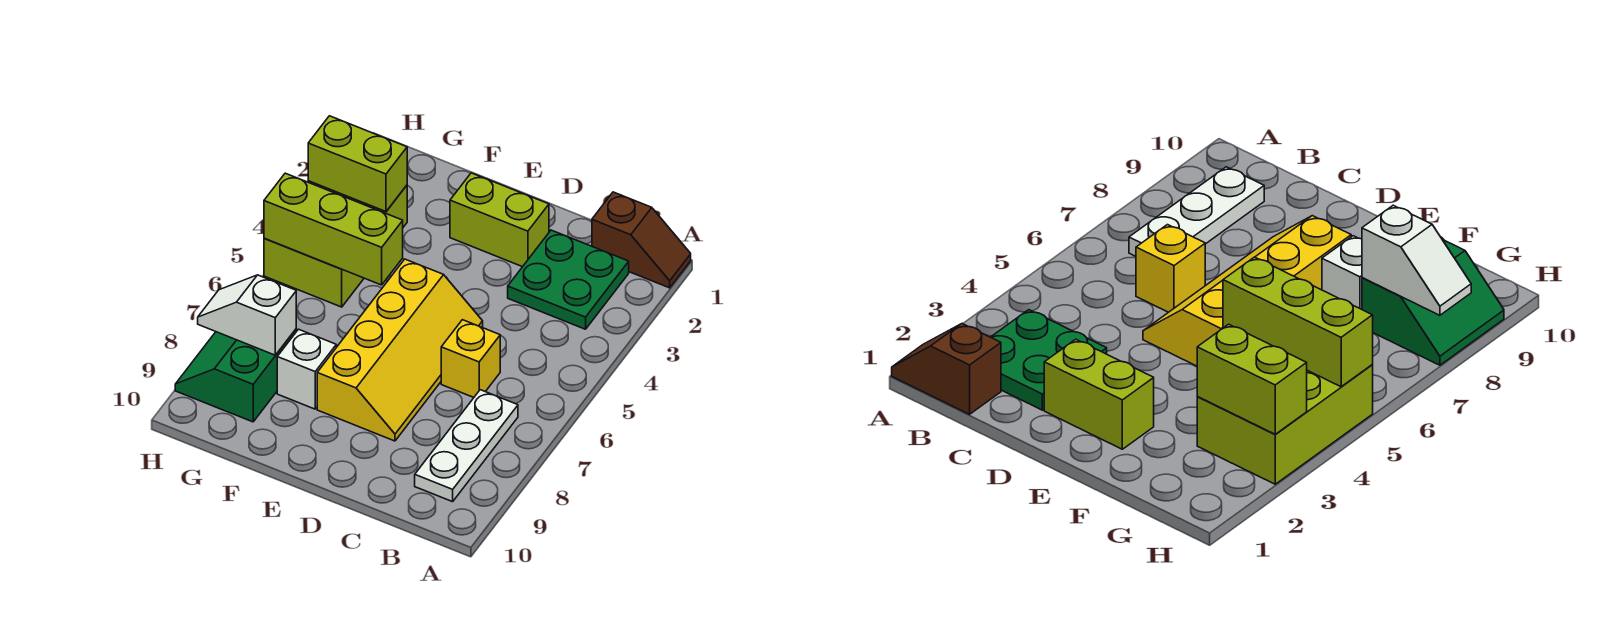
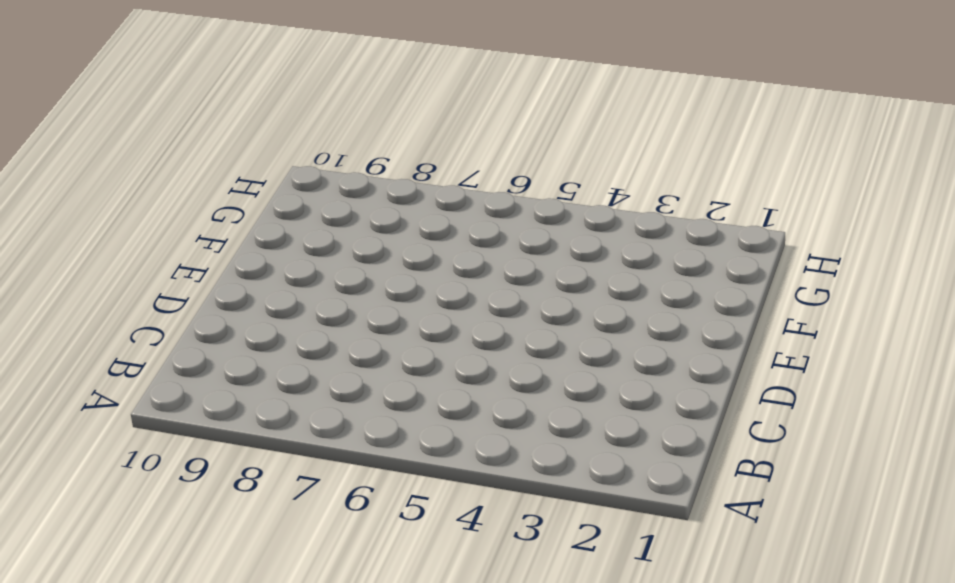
none -> brown slope A1:B1 level 1 top B
none -> green plate B2:C3 level 1
none -> white plate B7:B9 level 1

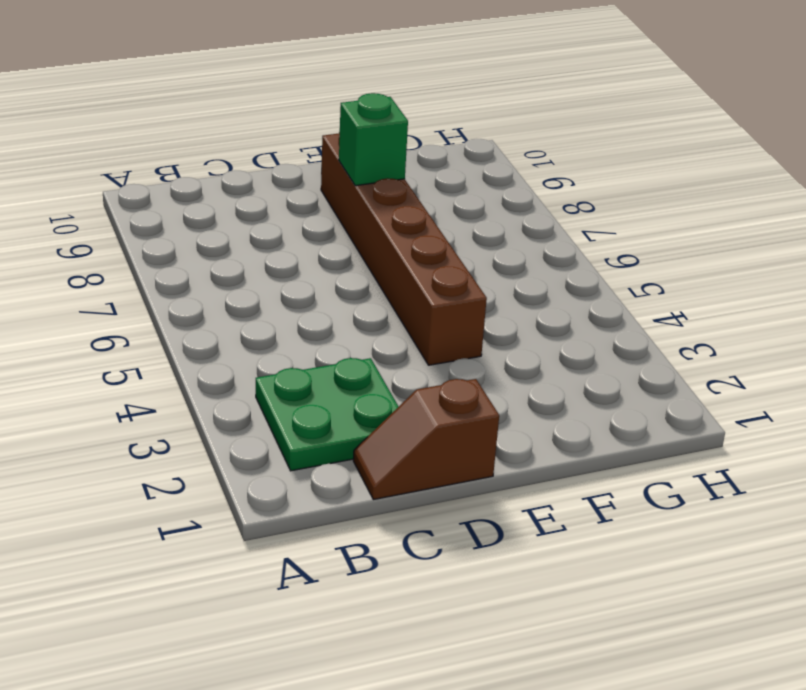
brown slope C1:D1 level 1 top D -> brown slope A1:B1 level 1 top B
brown brick E4:E9 level 1 -> yellow slope D5:E8 level 1 top E
green brick E8 level 2 -> none
none -> white plate B7:B9 level 1
none -> yellow brick C6 level 1
none -> lime brick D2:E2 level 1

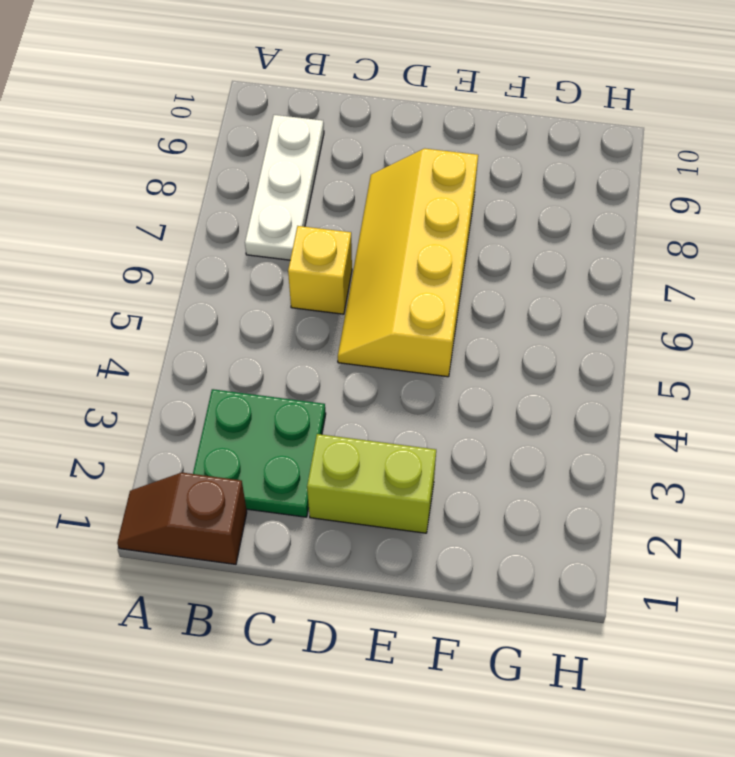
none -> white brick F8 level 1
none -> lime brick G3:H5 level 1
none -> green slope G8:H9 level 1 top G

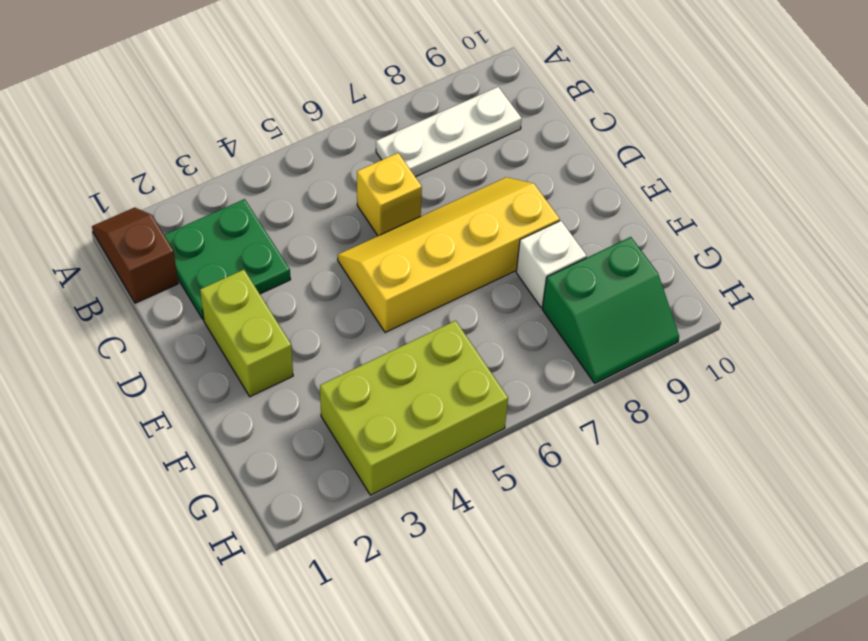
none -> lime brick F5:H5 level 2
none -> lime brick G3:H3 level 2
none -> white slope G8:H8 level 2 top G

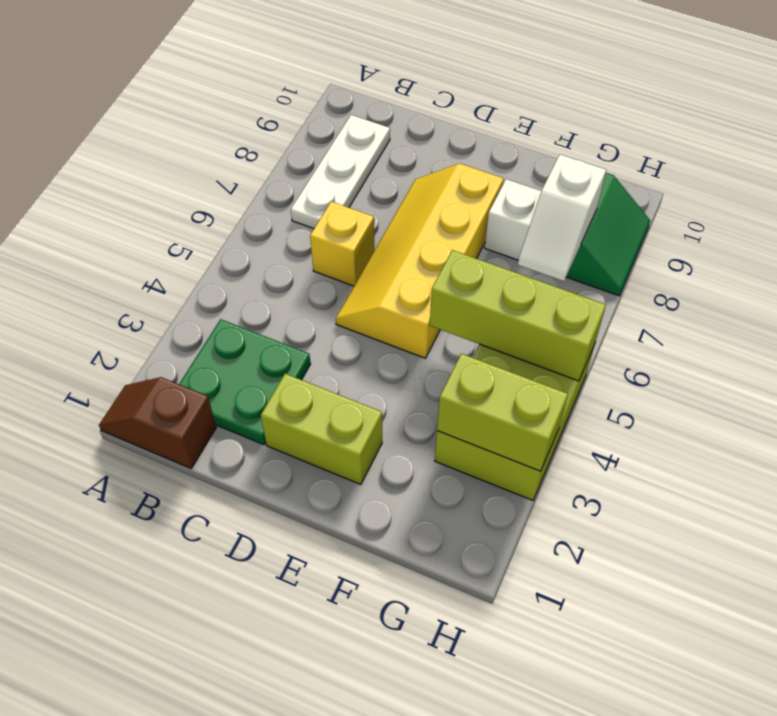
white slope G7:G8 level 2 top 8 -> white slope G8:H8 level 2 top G

